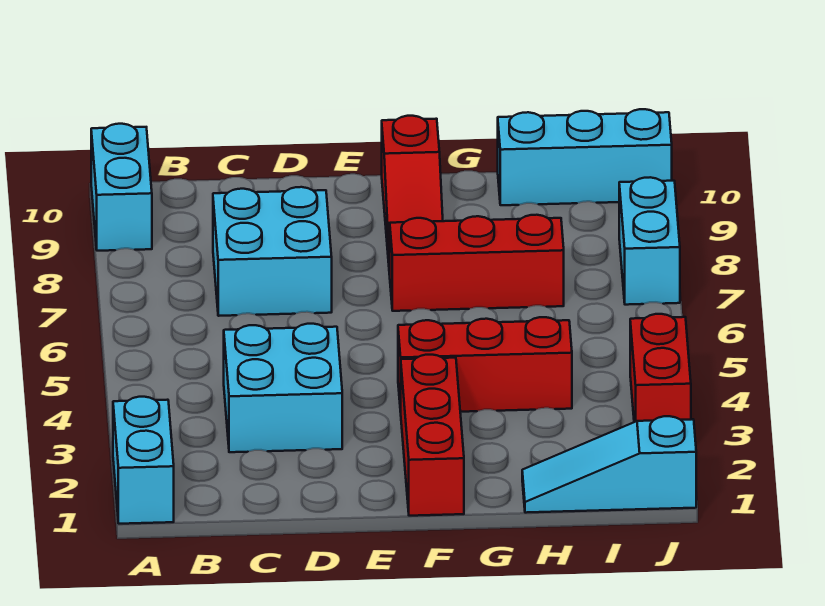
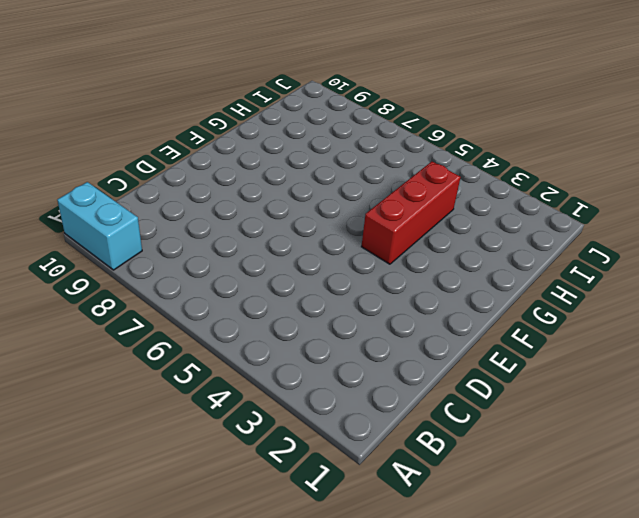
none -> cyan brick A1:A2 level 1
none -> cyan brick C3:D4 level 1
none -> cyan brick C7:D8 level 1

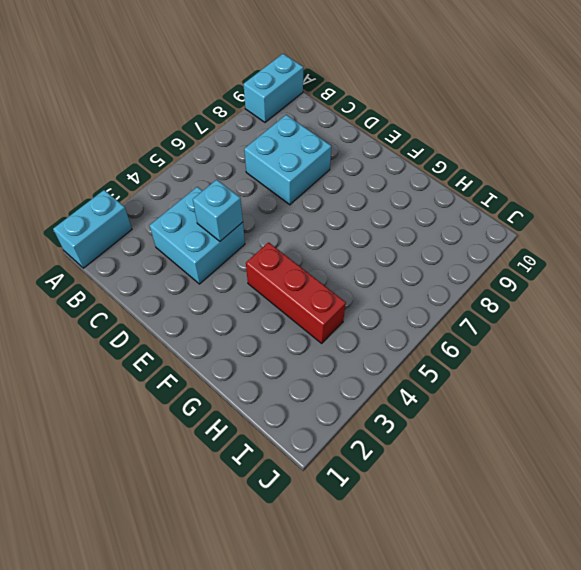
cyan brick D4 level 2 -> none
none -> red brick F1:F3 level 1
none -> red brick F7:H7 level 1
none -> red slope F8:F10 level 1 top 10

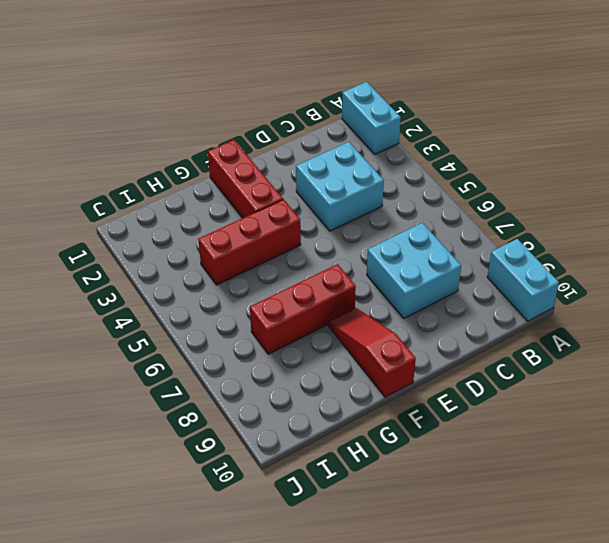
none -> cyan slope H1:J1 level 1 top J
none -> cyan brick H10:J10 level 1
none -> red brick J3:J4 level 1

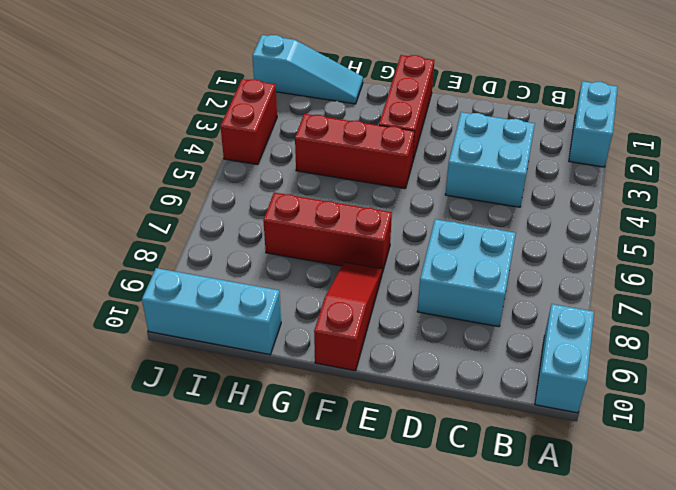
none -> cyan brick J7:J8 level 1

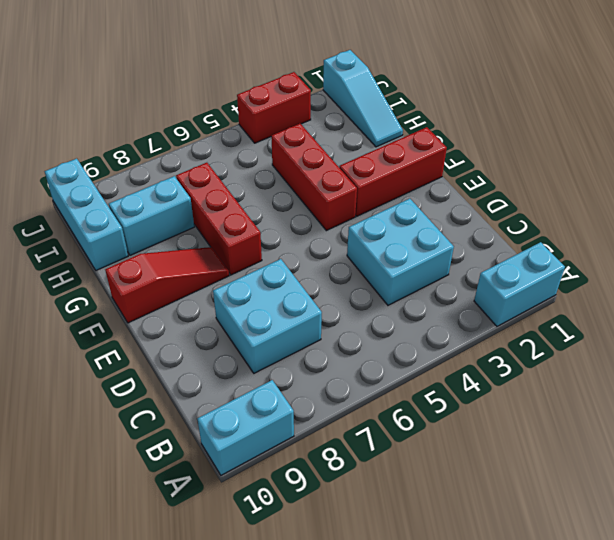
cyan brick H8:H9 level 1 -> cyan brick J7:J8 level 1

